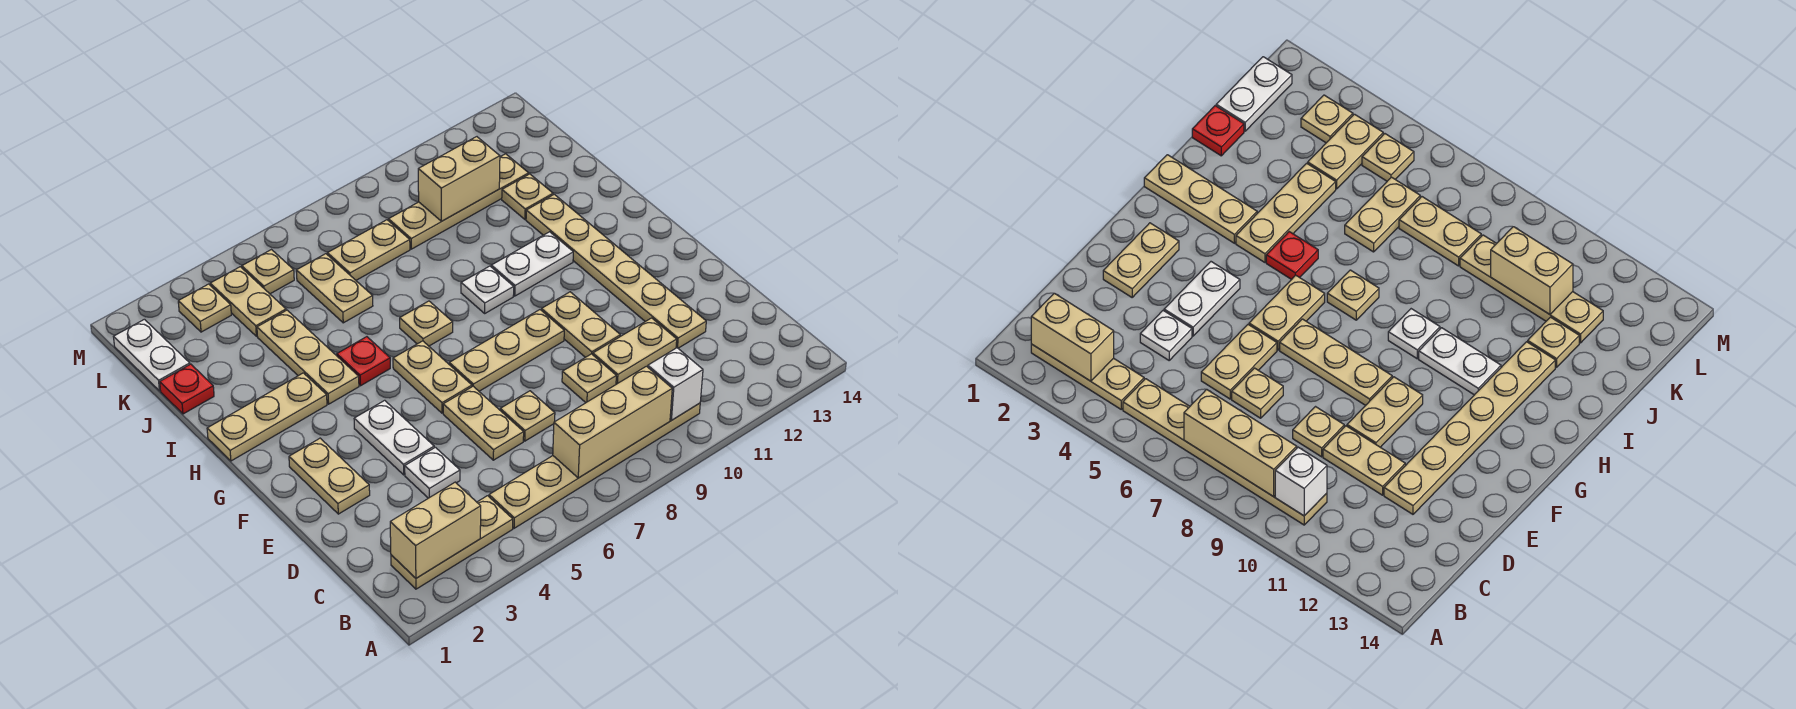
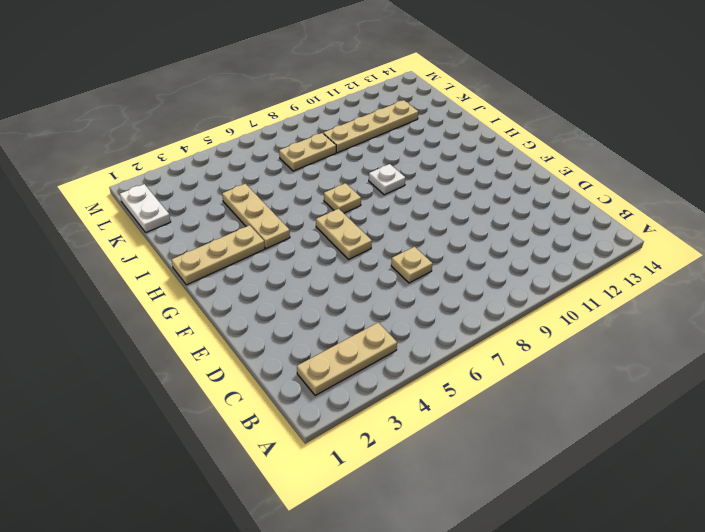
none -> tan plate B5:B10 level 1
none -> white plate D4 level 1
none -> tan plate D6:E6 level 1
none -> tan plate D9 level 1

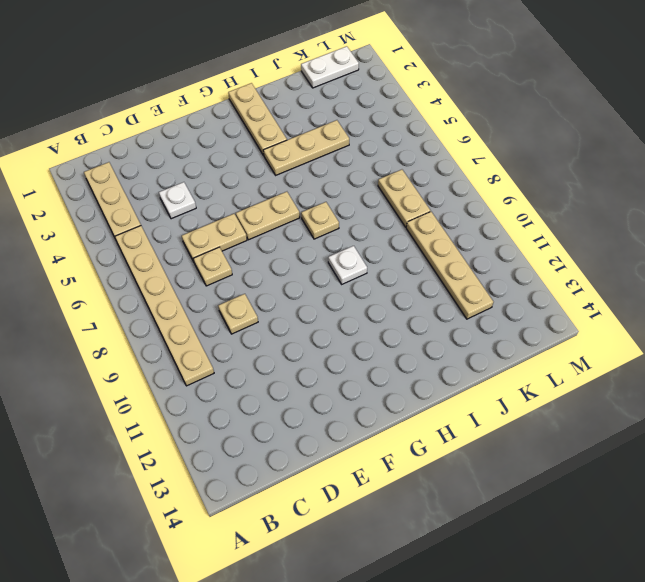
none -> tan plate D10:D11 level 1
none -> tan plate D12:I12 level 1
none -> tan plate E2:F2 level 1
none -> white plate E4:F4 level 1

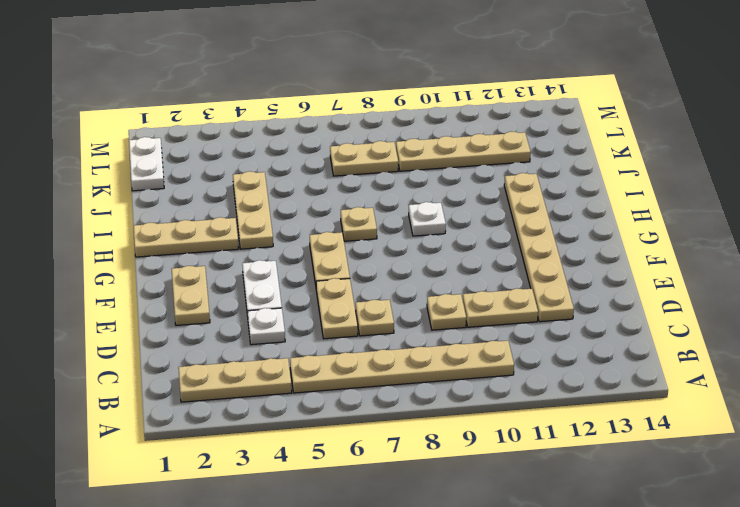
none -> tan plate E10:F10 level 1
none -> tan plate F7:F9 level 1
none -> red plate H5 level 1
none -> white plate H10:H11 level 1

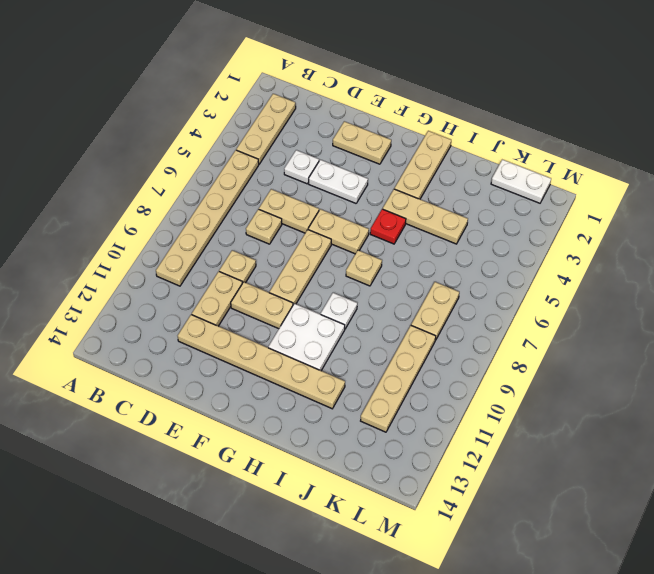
white plate G10:H11 level 1 -> white plate H10:H11 level 1
none -> red plate J1 level 1
none -> tan plate J6:K6 level 1
none -> tan plate J12 level 1
none -> tan plate K4:L4 level 1

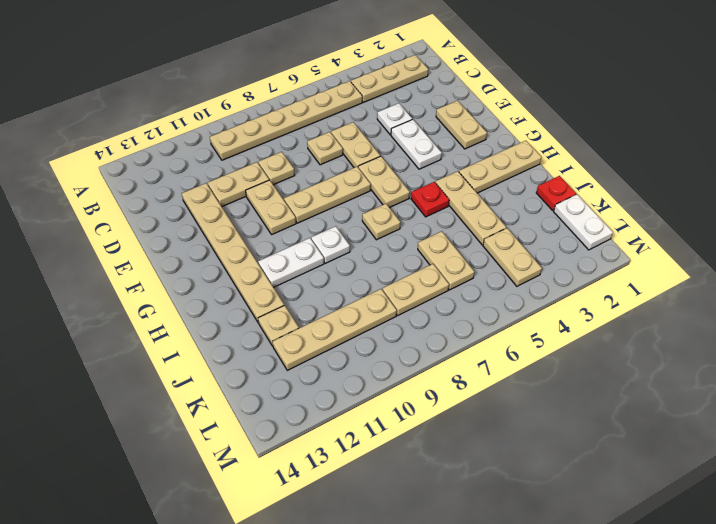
none -> tan plate L3 level 1
none -> tan plate L5 level 1
none -> tan brick B2:B3 level 2
none -> tan brick B7:B9 level 2

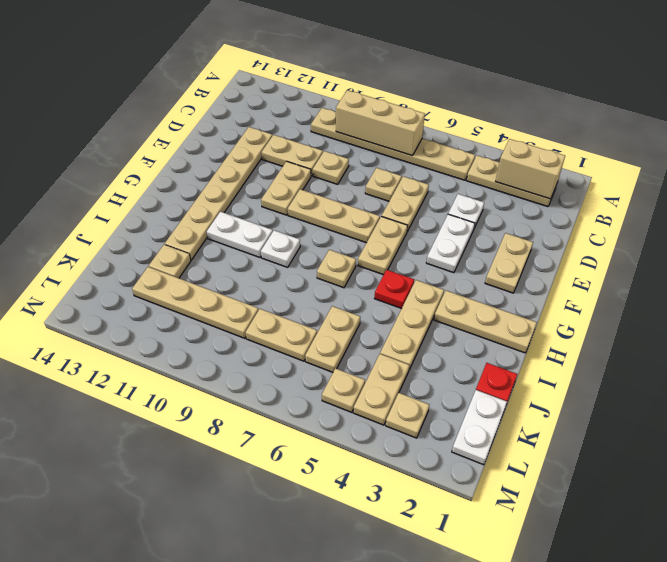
none -> white brick B10 level 2
none -> tan brick K10:K11 level 2

